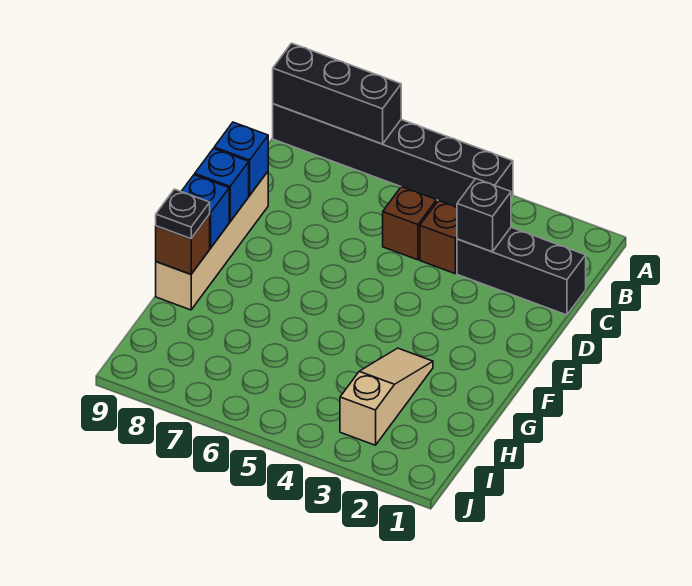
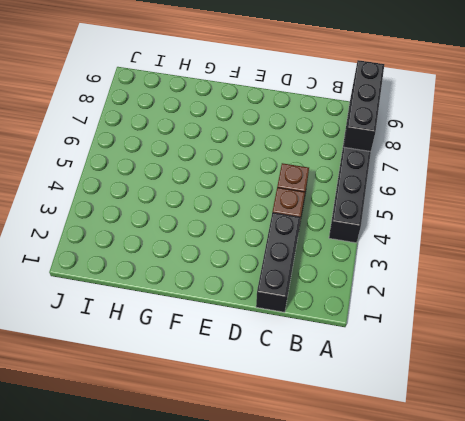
none -> tan brick D9:G9 level 1
none -> tan slope G3:I3 level 1 top I
none -> black brick C3 level 2

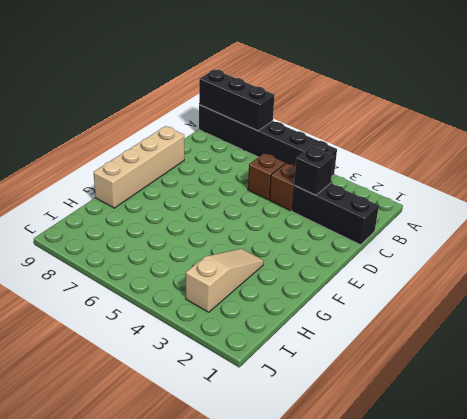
none -> blue brick D9 level 2
none -> blue brick E9 level 2
none -> blue brick F9 level 2

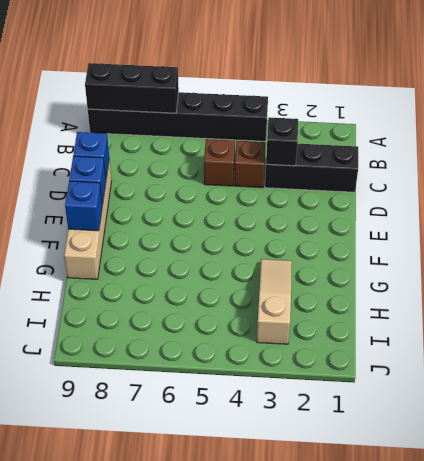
none -> brown brick G9 level 2
none -> black plate G9 level 3

